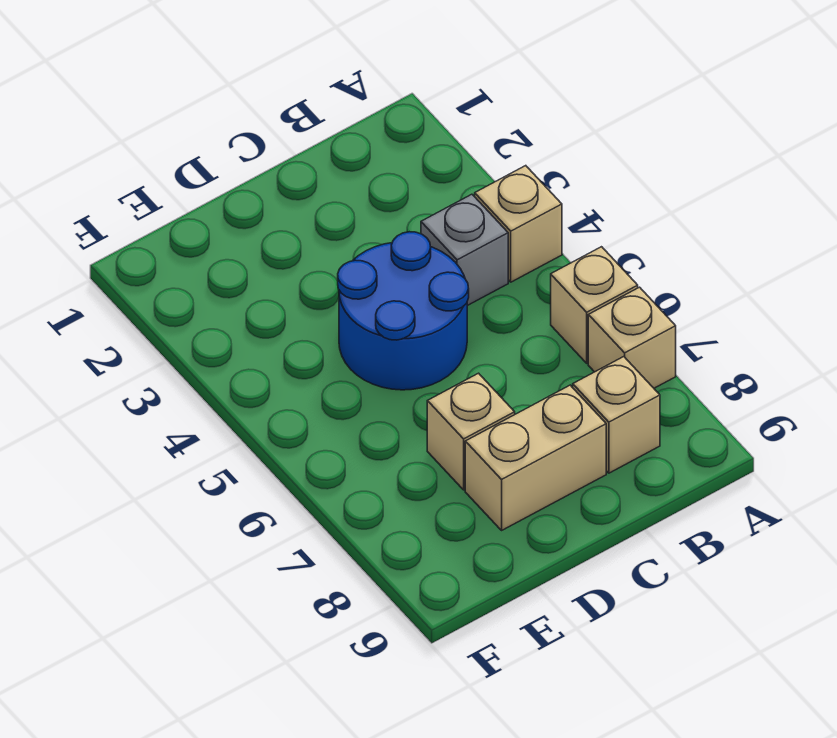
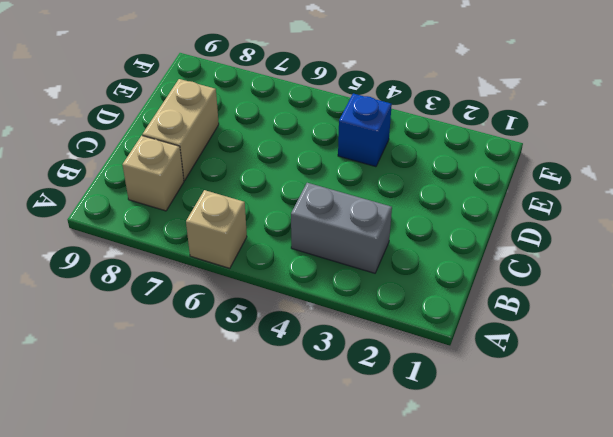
grey brick B3:B4 level 1 -> grey brick B4 level 1
blue brick E4 level 1 -> none
none -> tan brick A4 level 1
none -> tan brick A7 level 1

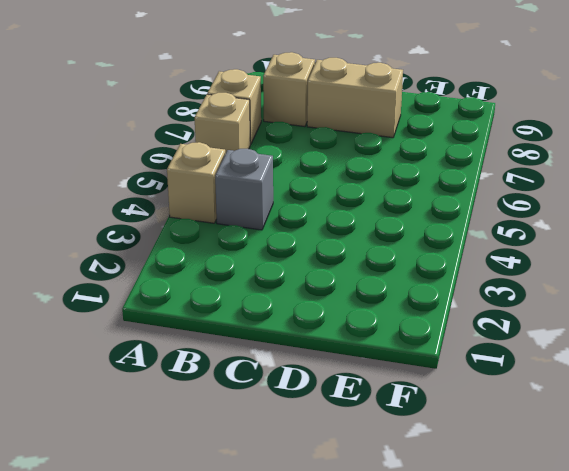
none -> blue round brick C4:D5 level 1
none -> tan brick D7 level 1

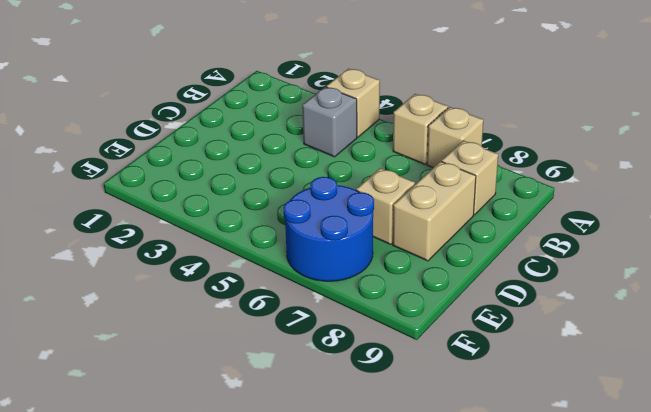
blue round brick E6:F7 level 1 -> blue round brick C4:D5 level 1

